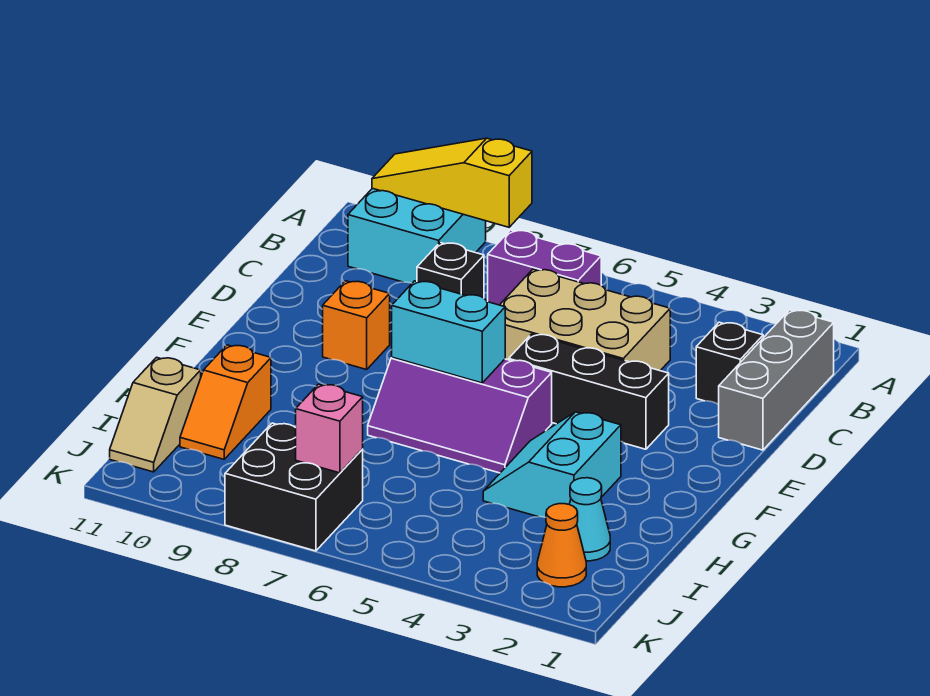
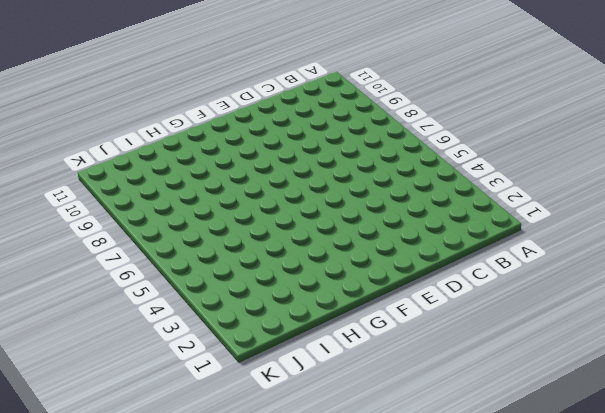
none -> cyan brick A9:B10 level 1
none -> grey brick B1:D1 level 1
none -> purple brick B6:B7 level 1

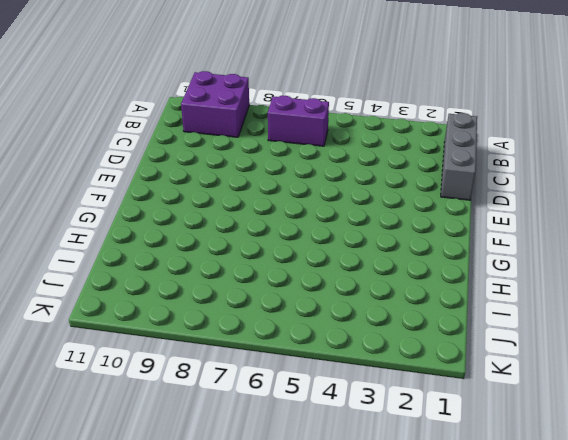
purple brick A9:B10 level 1 -> cyan brick A9:B10 level 1
none -> black brick C2 level 1
none -> tan brick C4:D6 level 1
none -> black brick C8 level 1

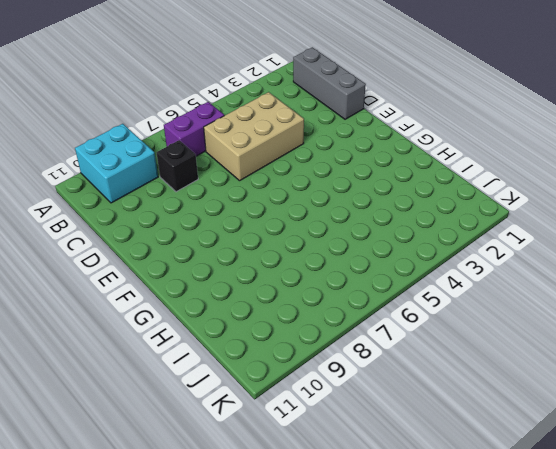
none -> black brick C2 level 1
none -> black brick E3:E5 level 1
none -> orange brick E9 level 1

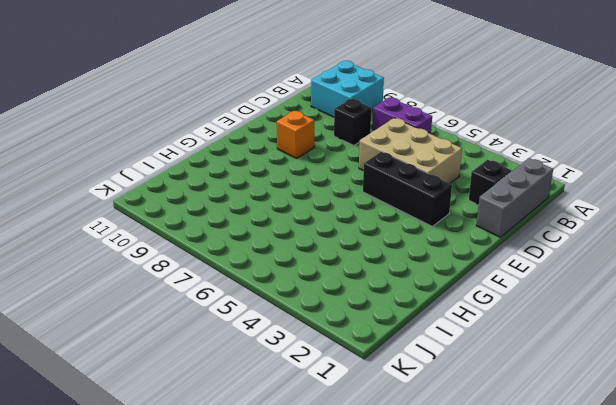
none -> purple slope F5:G7 level 1 top F
none -> cyan slope G3:H4 level 1 top 3
none -> orange slope H10:I10 level 1 top H

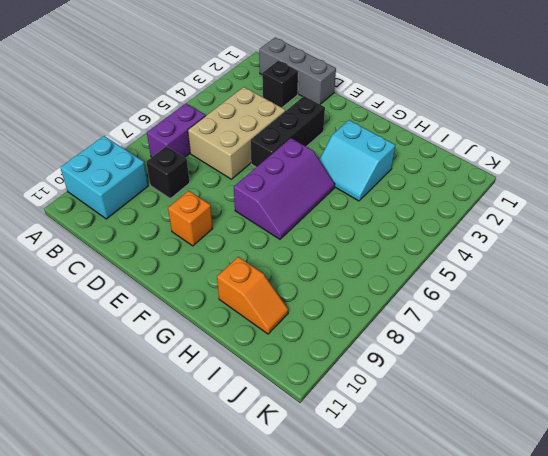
none -> cyan cone I2 level 1
none -> tan slope I11:J11 level 1 top I
none -> orange cone J2 level 1

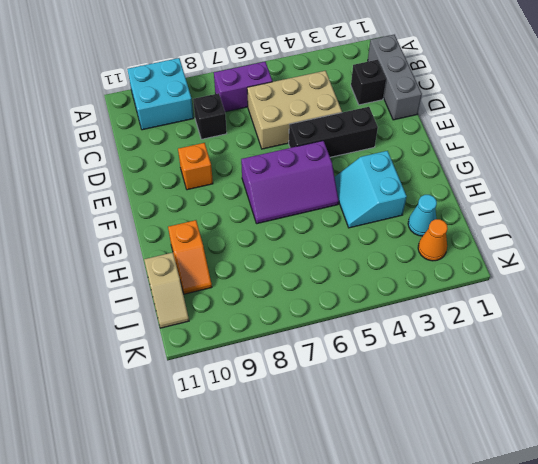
none -> black brick J7:K8 level 1
none -> yellow slope A8:A10 level 2 top 8
none -> cyan brick F6:F7 level 2

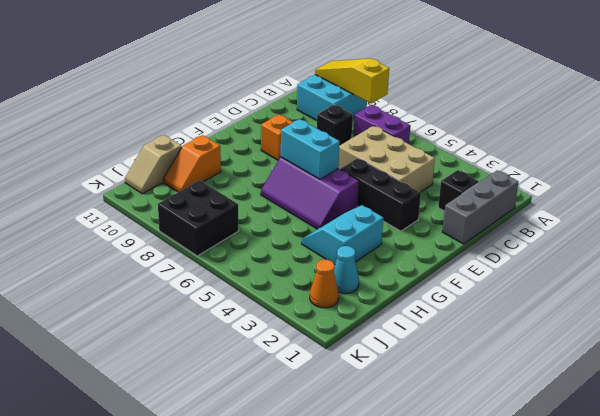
none -> pink brick J7 level 2

